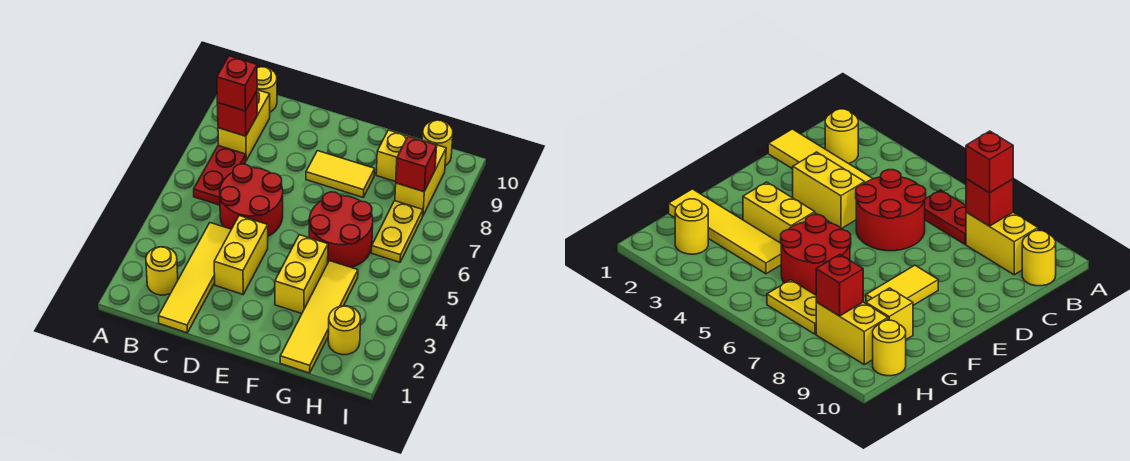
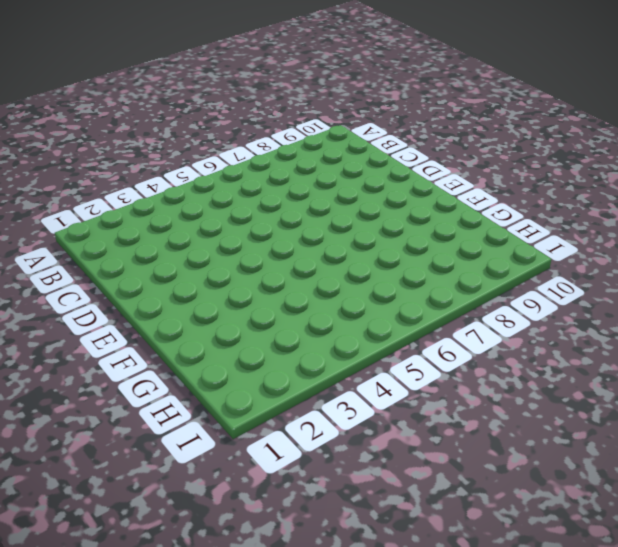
none -> yellow round brick B2 level 1
none -> red plate B6:B7 level 1
none -> yellow brick B8:B9 level 1

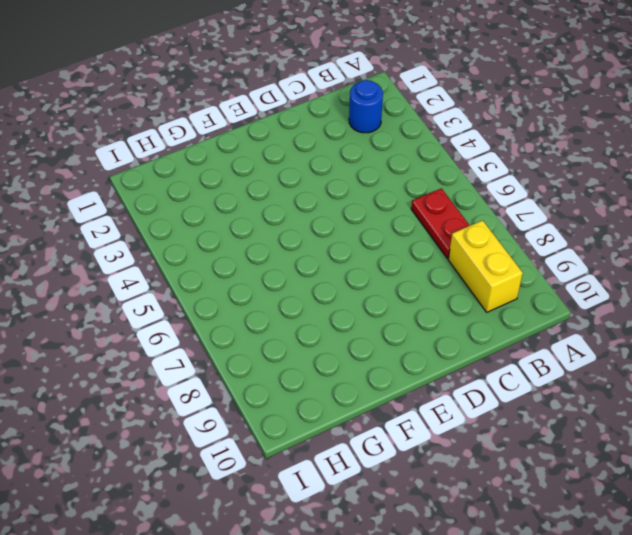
blue round brick B2 level 1 -> yellow round brick B2 level 1
none -> yellow round brick B10 level 1
none -> yellow tile C1:C4 level 1
none -> red round brick C5:D6 level 1

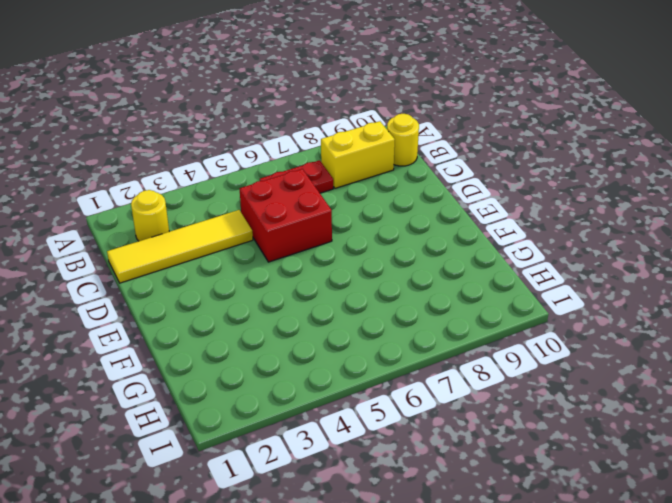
red brick C5:D6 level 1 -> red round brick C5:D6 level 1
none -> yellow brick D3:D4 level 1
none -> yellow tile E8:F8 level 1
none -> yellow brick F3:F4 level 1

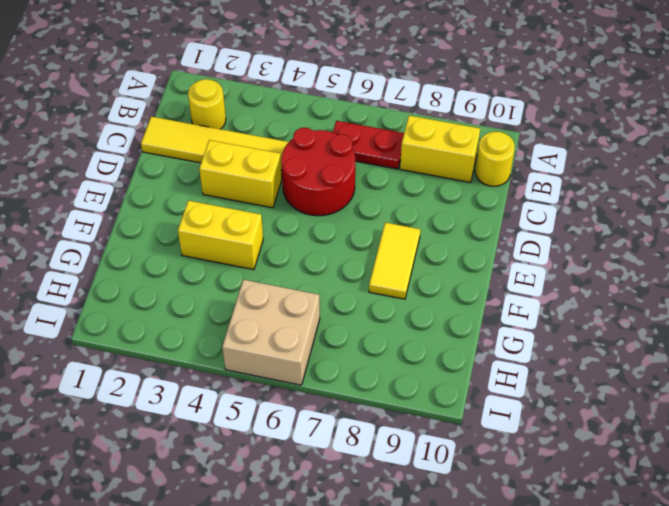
tan brick H5:I6 level 1 -> yellow plate H6:H7 level 1
none -> red round brick F5:G6 level 1
none -> yellow tile G1:G4 level 1
none -> yellow brick G9 level 1

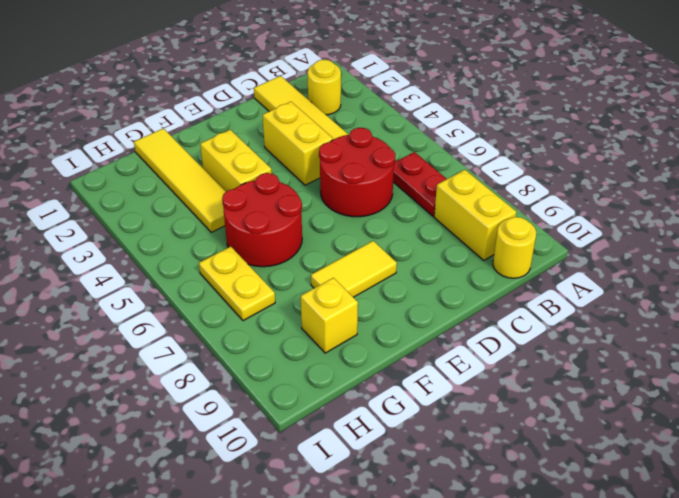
none -> yellow round brick H2 level 1
none -> yellow brick H8:H9 level 1
none -> yellow round brick H10 level 1

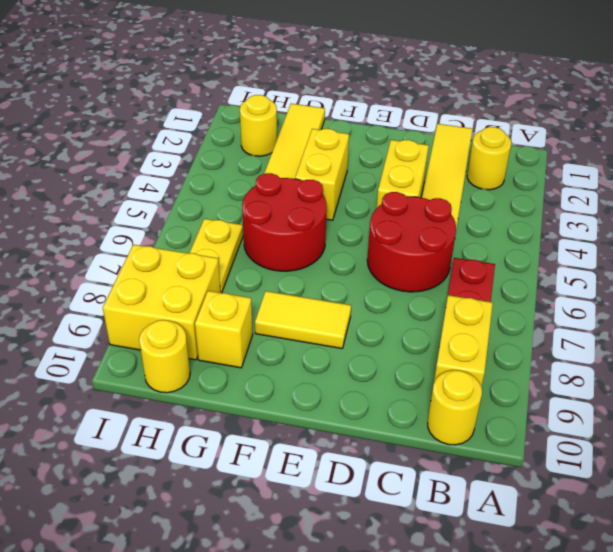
yellow brick H8:I9 level 1 -> yellow brick H8:H9 level 1
none -> red brick B8 level 2
none -> red brick H8 level 2
none -> red brick B8 level 3

